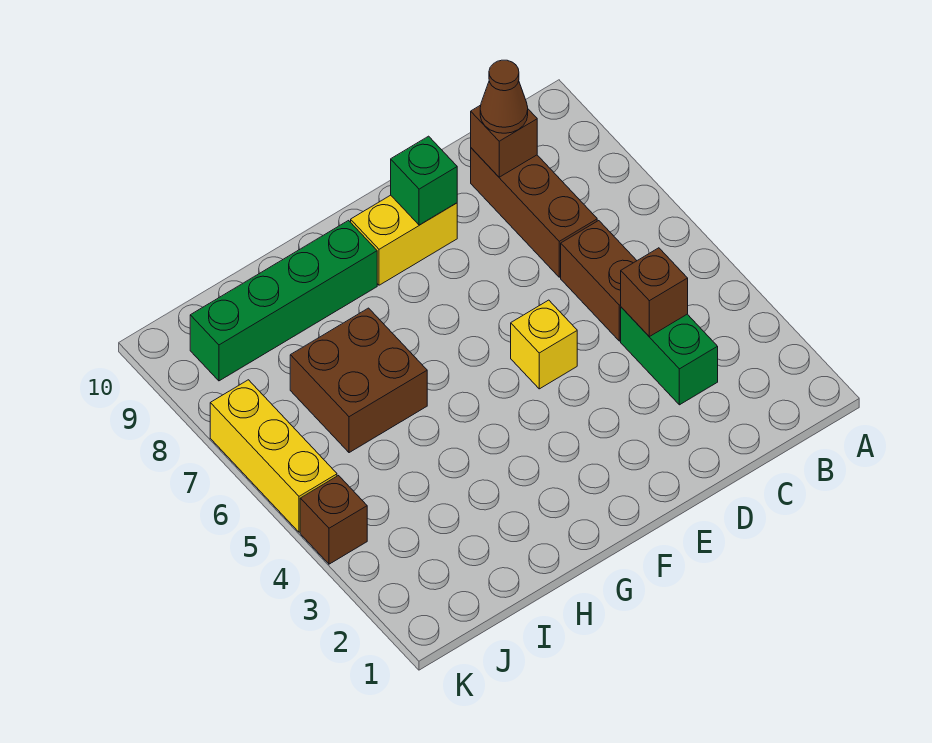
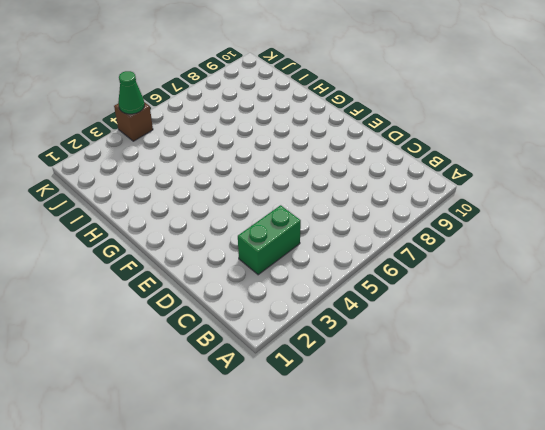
green cone K4 level 2 -> none
none -> brown brick C5:C6 level 1
none -> brown brick C7:C9 level 1
none -> yellow brick E5 level 1

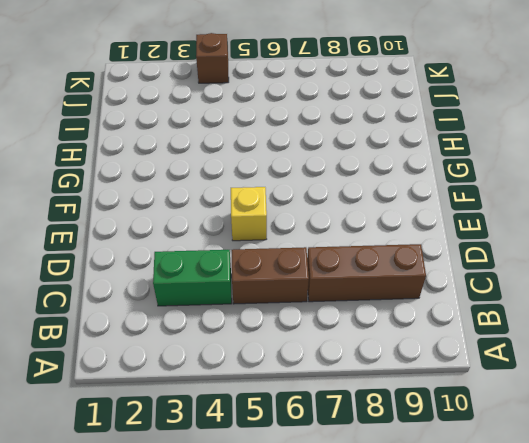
none -> yellow brick E9:F9 level 1
none -> green brick G9:J9 level 1
none -> brown brick H6:I7 level 1

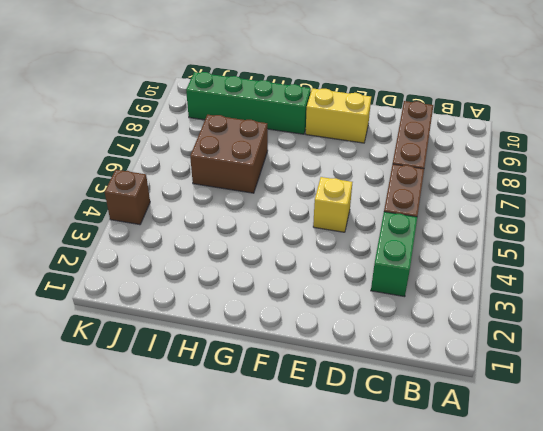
none -> yellow brick K5:K7 level 1
none -> brown brick C4 level 2
none -> brown brick C9 level 2

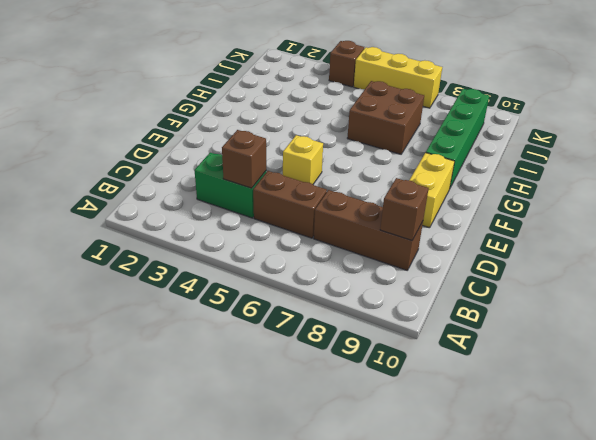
none -> green brick E9 level 2
none -> brown cone C9 level 3

